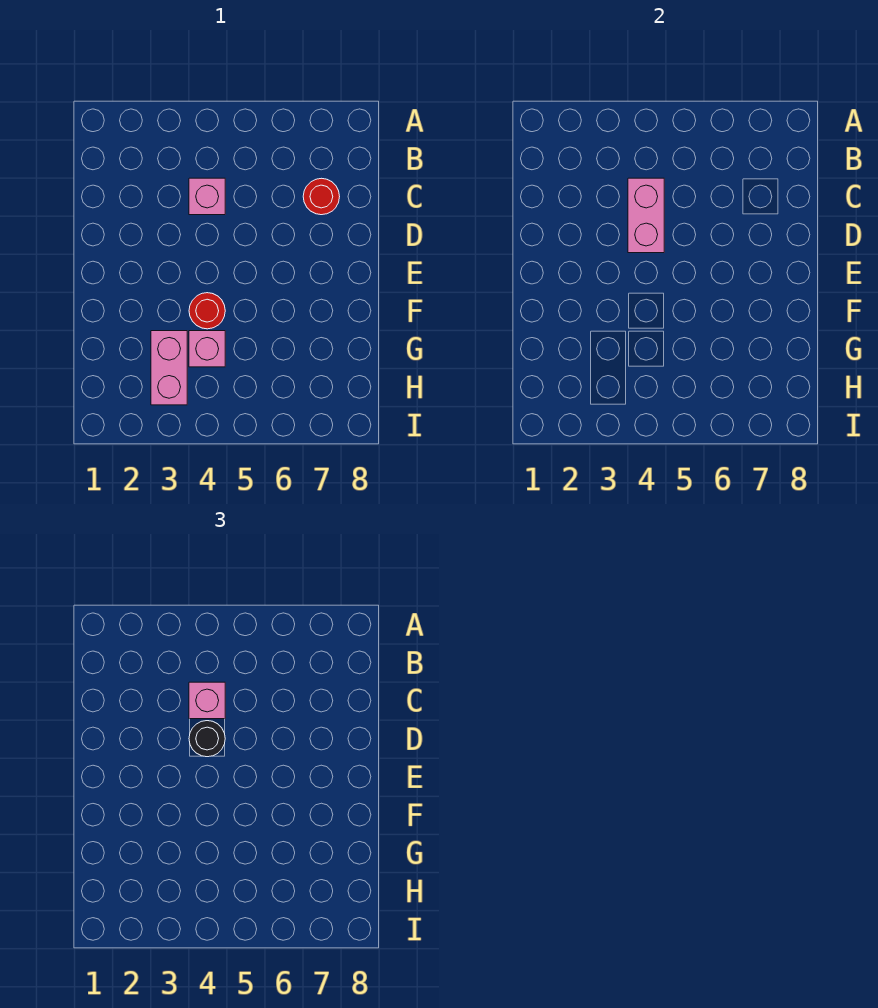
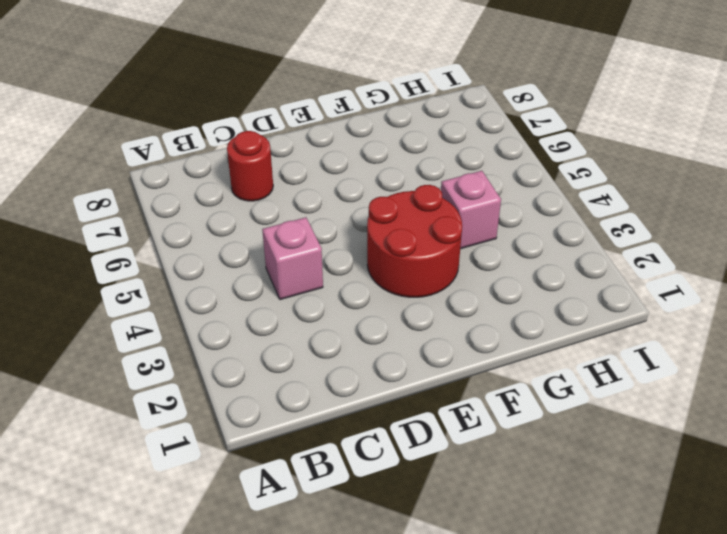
red round brick E3:F4 level 1 -> red round brick F4 level 1
none -> pink brick G3:H3 level 1
none -> pink brick C4:D4 level 2

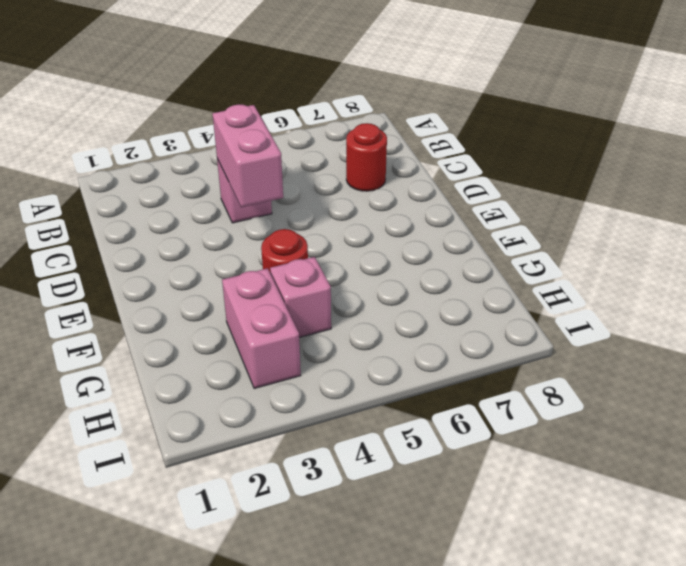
none -> pink brick C4 level 3
none -> black round brick D4 level 3

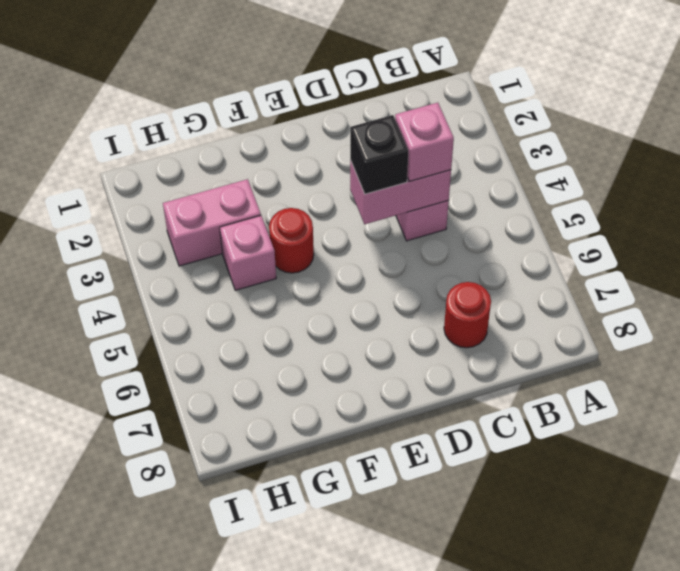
black brick D4 level 3 -> black round brick D4 level 3

